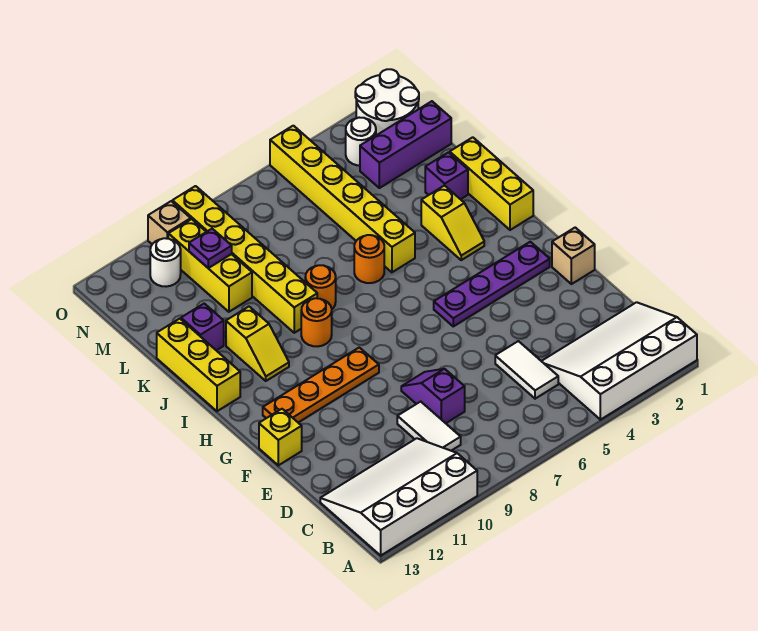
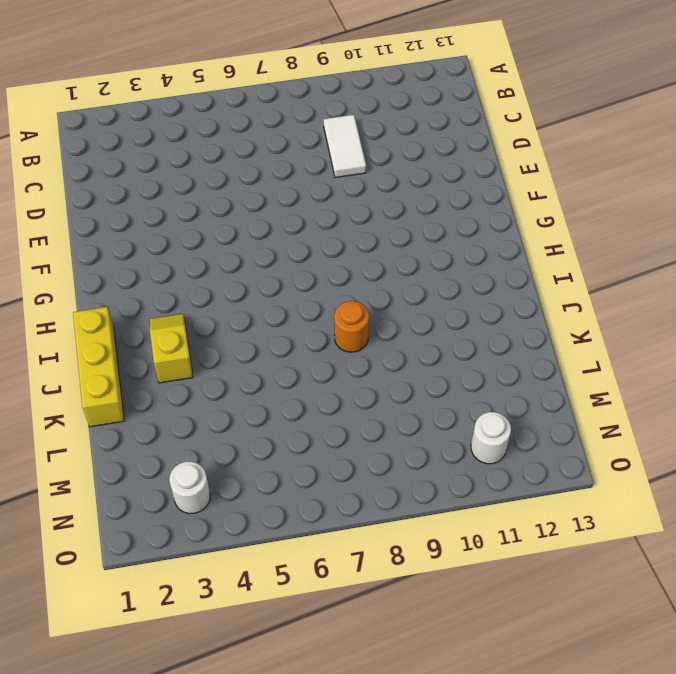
none -> white slope A1:C4 level 1 top A
none -> white slope A10:C13 level 1 top A
none -> white tile C5:D5 level 1

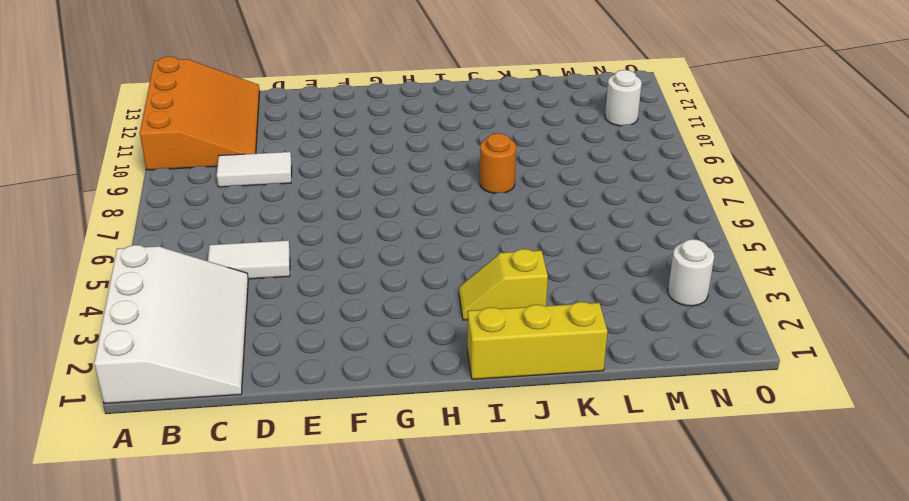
orange slope A10:C13 level 1 top A -> white slope A10:C13 level 1 top A
none -> purple slope D8:E8 level 1 top D
none -> tan brick F1 level 1
none -> yellow brick F13 level 1

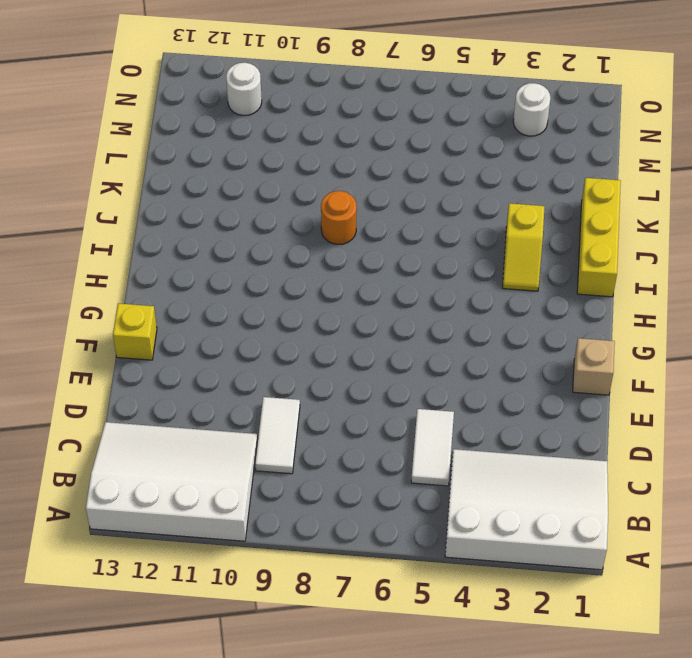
none -> purple slope D8:E8 level 1 top D
none -> purple plate G2:G5 level 1
none -> orange plate G9:G12 level 1

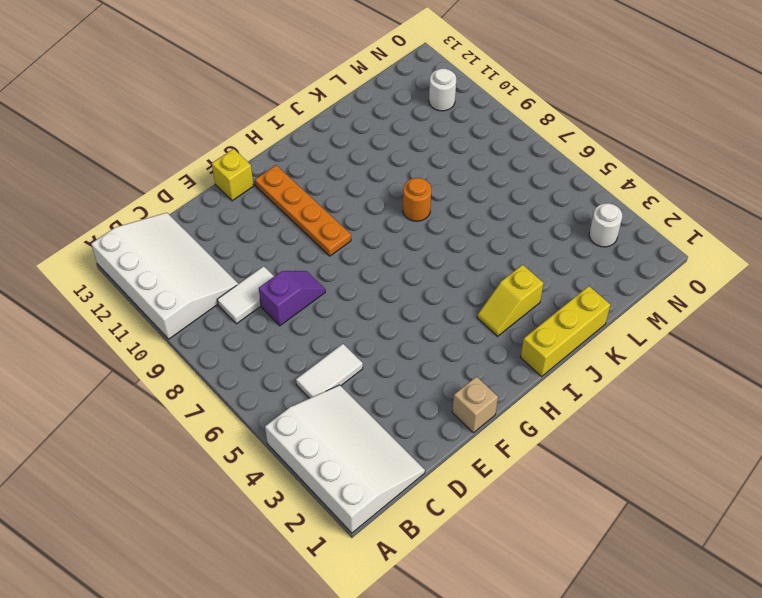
none -> purple plate G2:G5 level 1
none -> orange round brick I9 level 1
none -> yellow slope I11:J11 level 1 top J

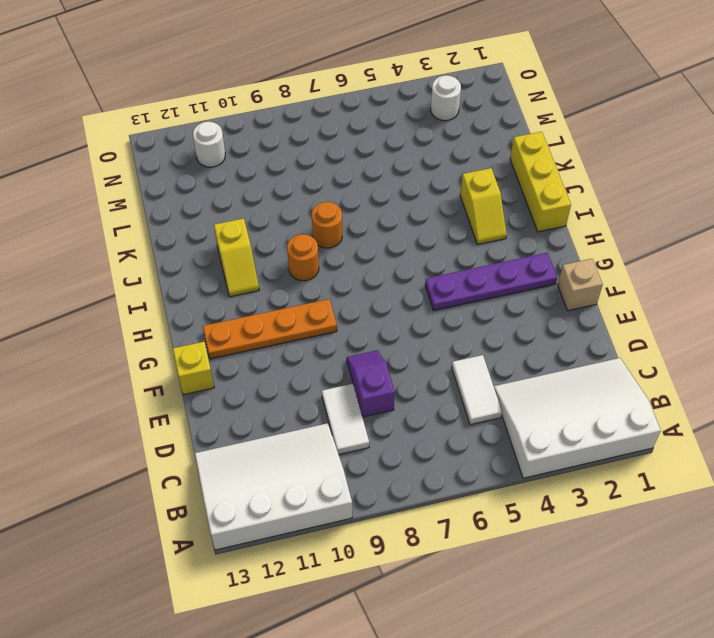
none -> yellow brick I13:K13 level 1
none -> yellow brick J5:O5 level 1
none -> orange round brick J6 level 1

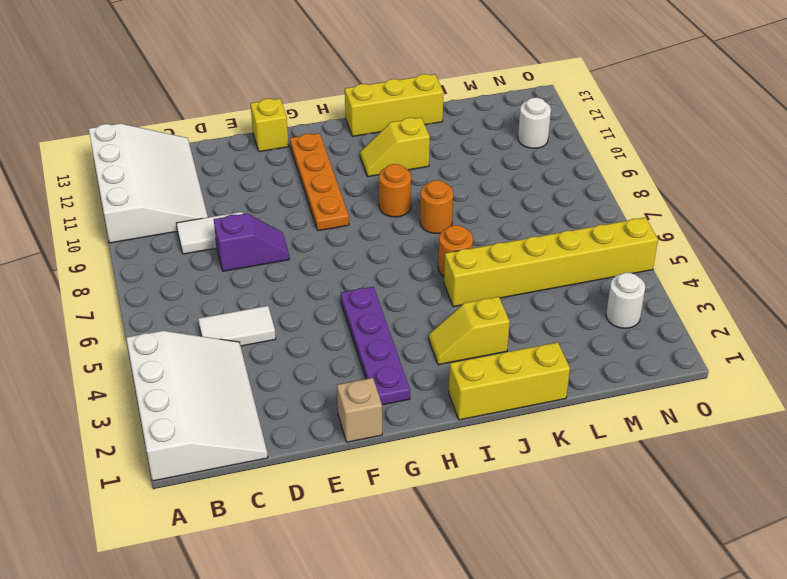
none -> yellow brick J9:O9 level 1
none -> purple brick K2 level 1
none -> purple brick K12 level 1

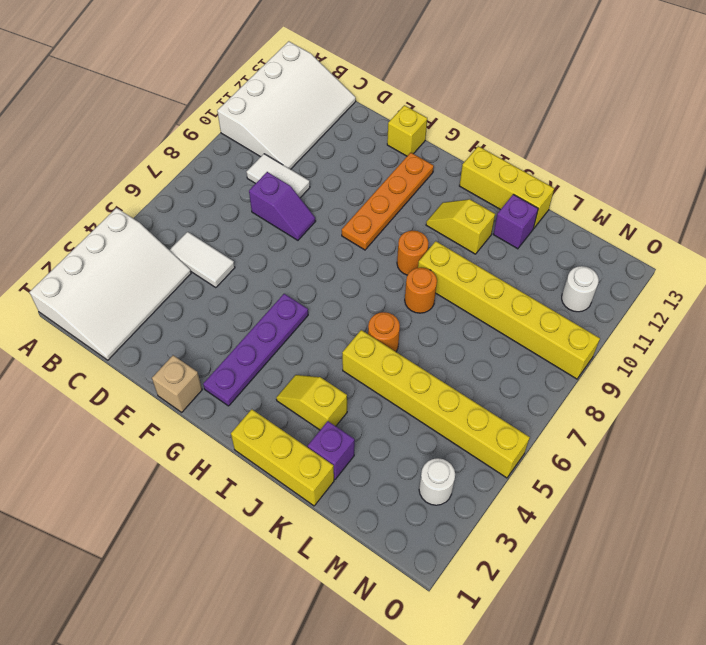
none -> yellow brick L10:N10 level 1
none -> purple brick M1:M3 level 1
none -> white round brick N1:O2 level 1

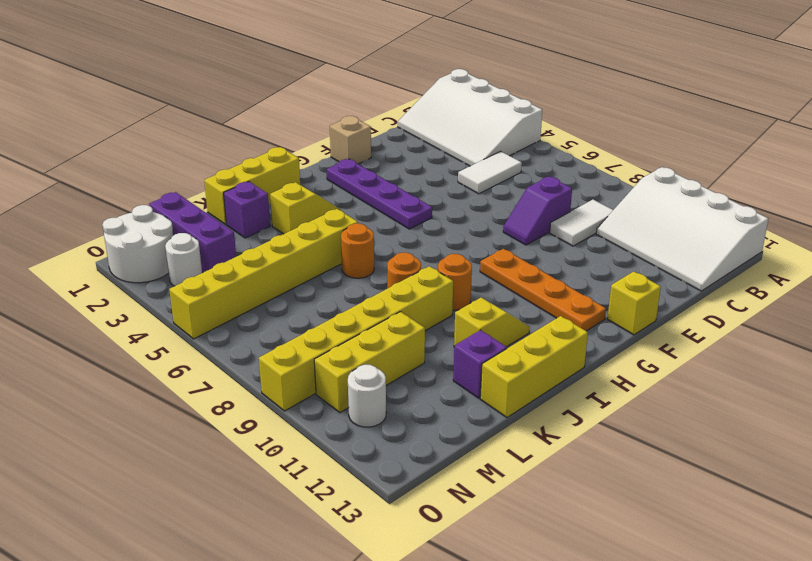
none -> tan brick O10 level 1
none -> purple plate M10 level 2

